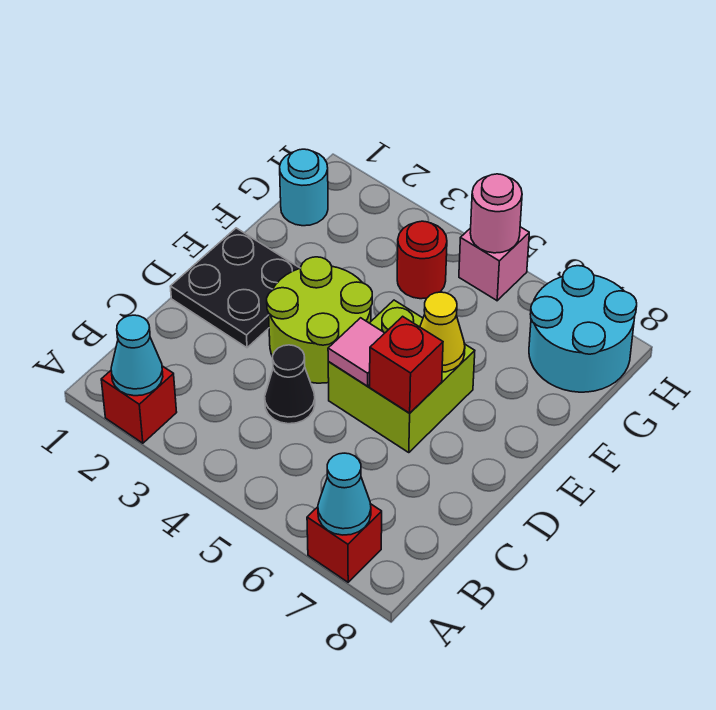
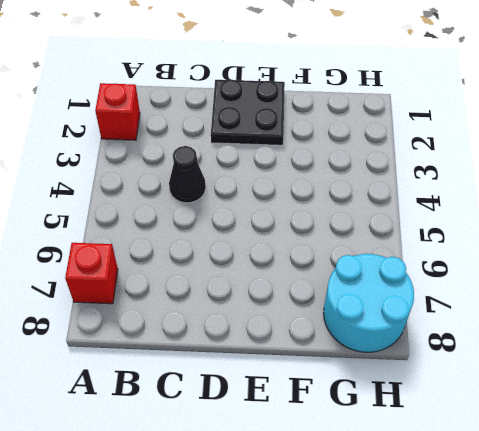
none -> lime round brick D3:E4 level 1
none -> lime brick D5:E6 level 1
none -> cyan round brick G1 level 1

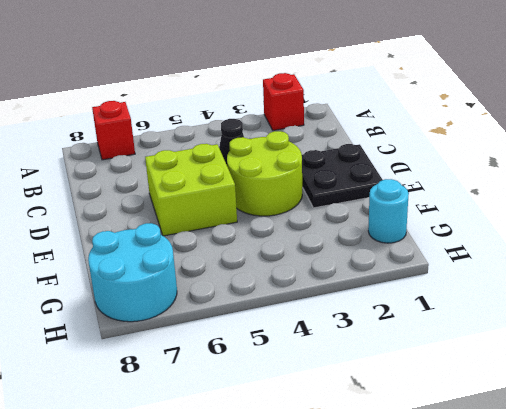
none -> red round brick G4 level 1
none -> pink brick H5 level 1
none -> cyan cone A2 level 2

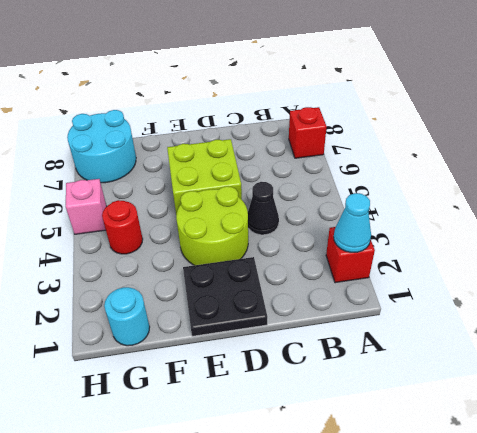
none -> cyan cone A7 level 2
none -> pink tile D5 level 2
none -> red brick D6 level 2

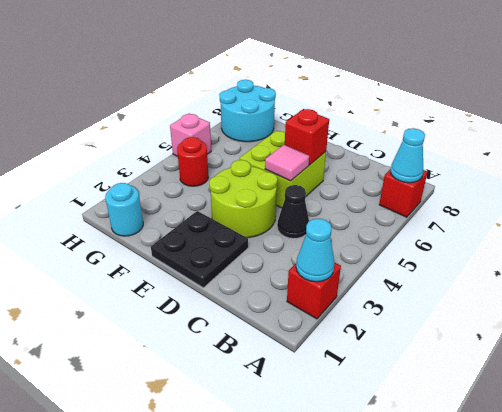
none -> yellow cone E6 level 2
none -> pink round brick H5 level 2

